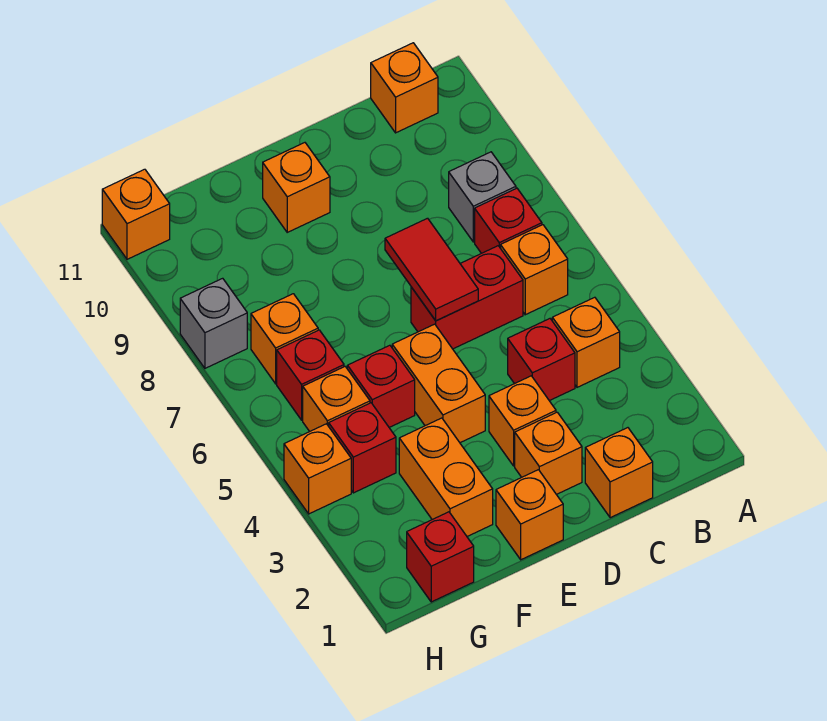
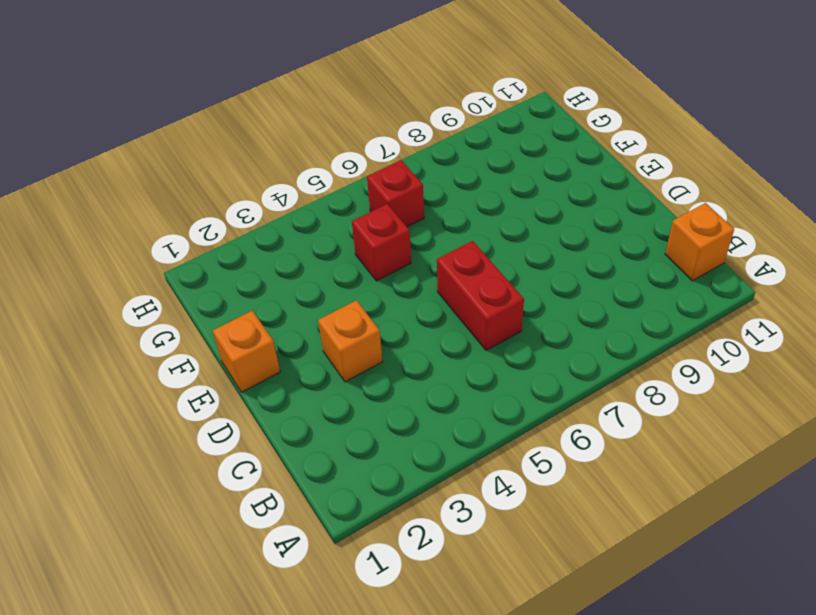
none -> orange brick B4 level 1
none -> orange brick B6 level 1
none -> red brick B7 level 1

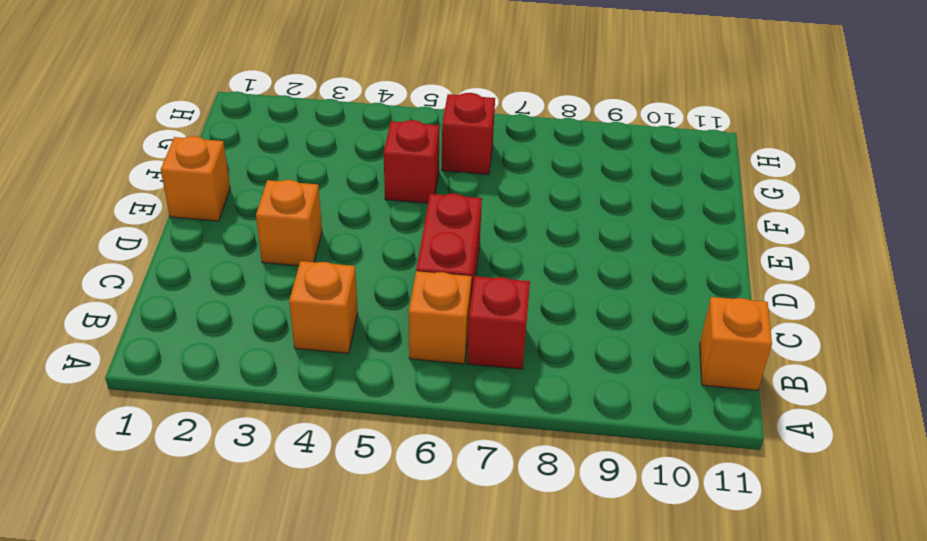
none -> grey brick B8 level 1
none -> orange brick C1 level 1
none -> red brick C4 level 1

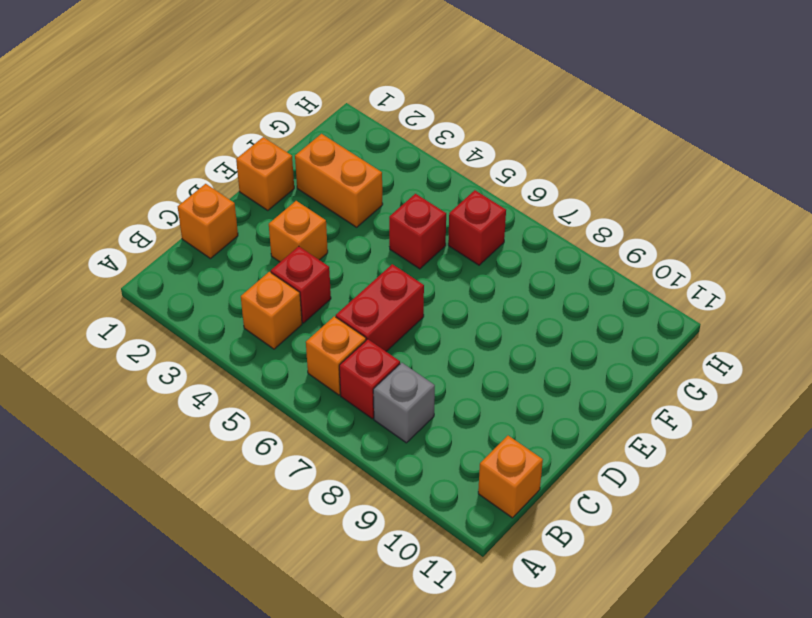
none -> orange brick D2 level 1
none -> orange brick E4:E5 level 1
none -> orange brick E10 level 1

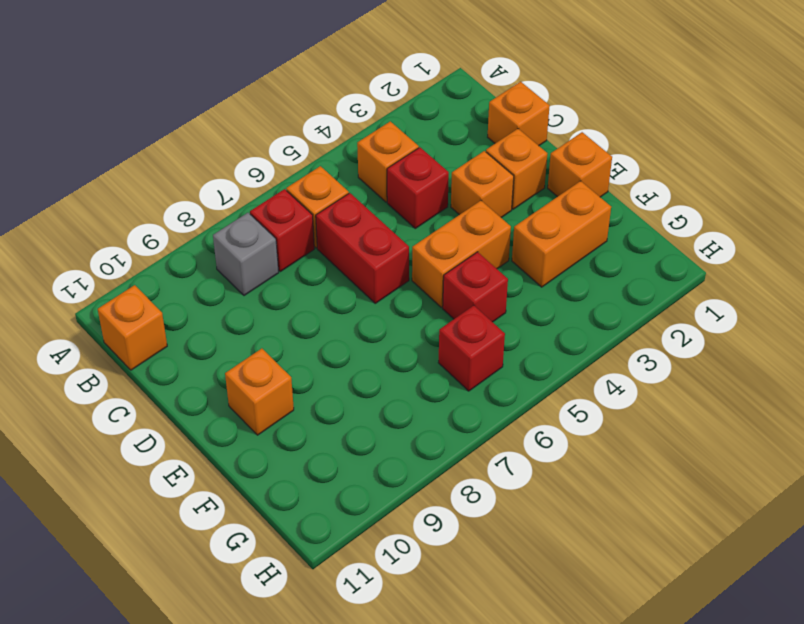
none -> red brick G1 level 1
none -> red brick G4 level 1
none -> orange brick G5 level 1

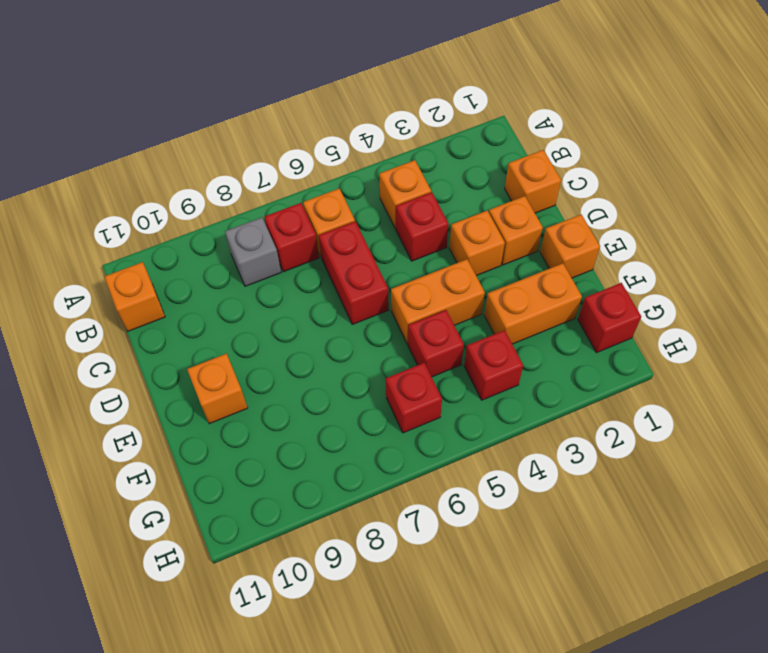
none -> orange brick G5 level 1
none -> orange brick G7 level 1
none -> orange brick H4 level 1

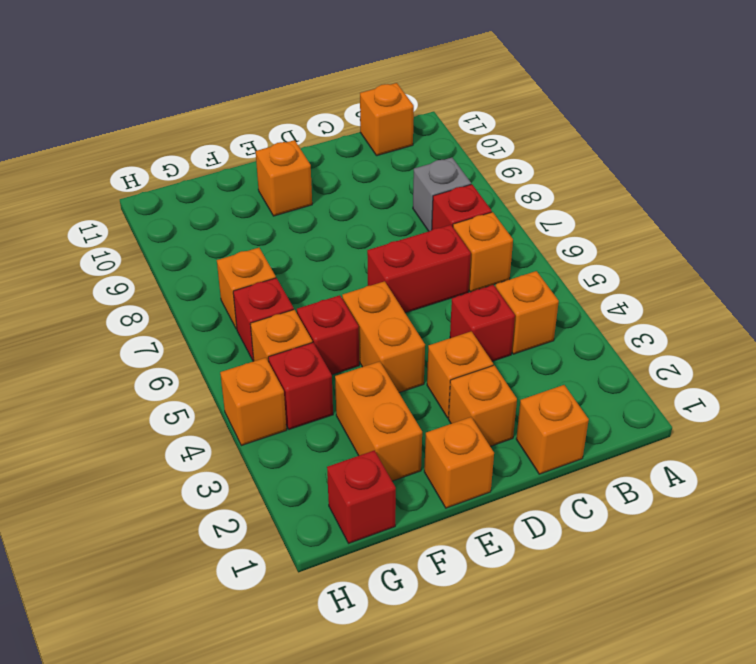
none -> grey brick H8 level 1
none -> orange brick H11 level 1
none -> red tile D6:D7 level 2

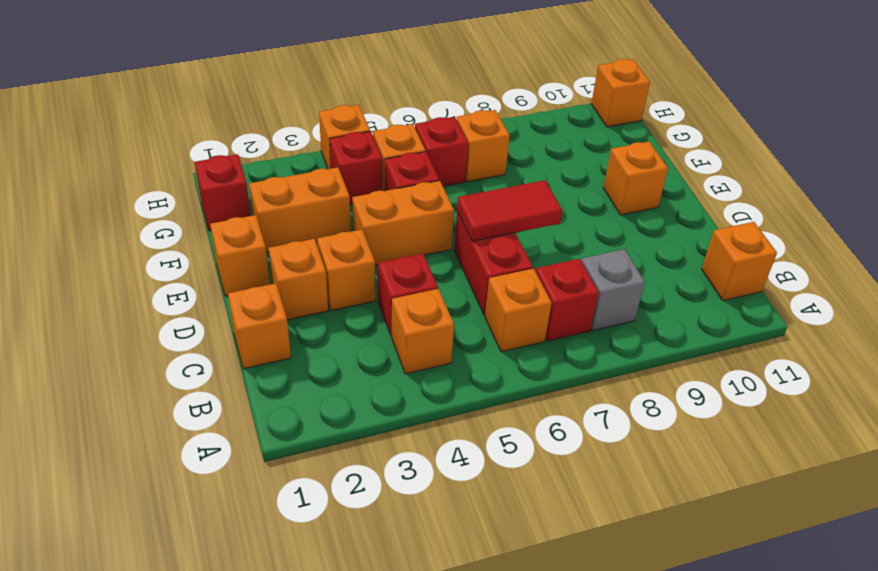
none -> grey brick H8 level 1

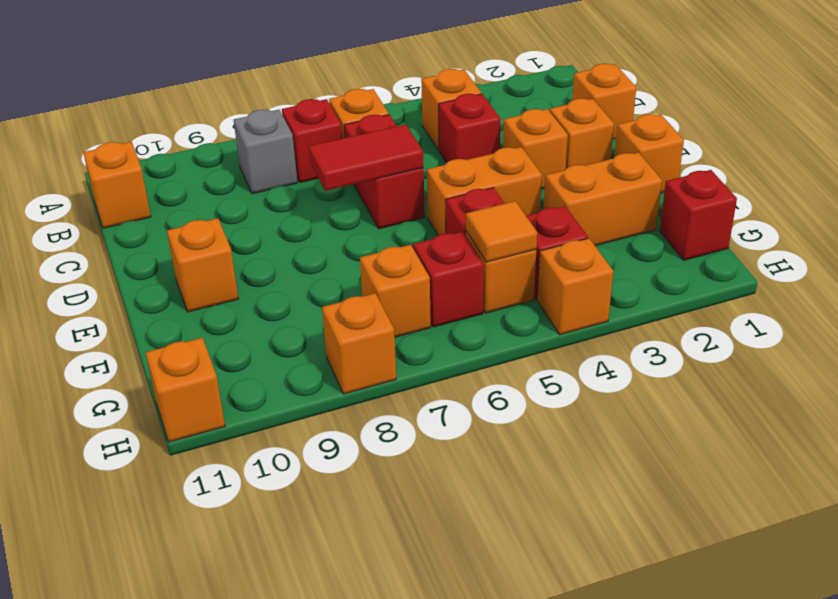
orange tile G5 level 2 -> none
orange brick H8 level 1 -> grey brick H8 level 1

